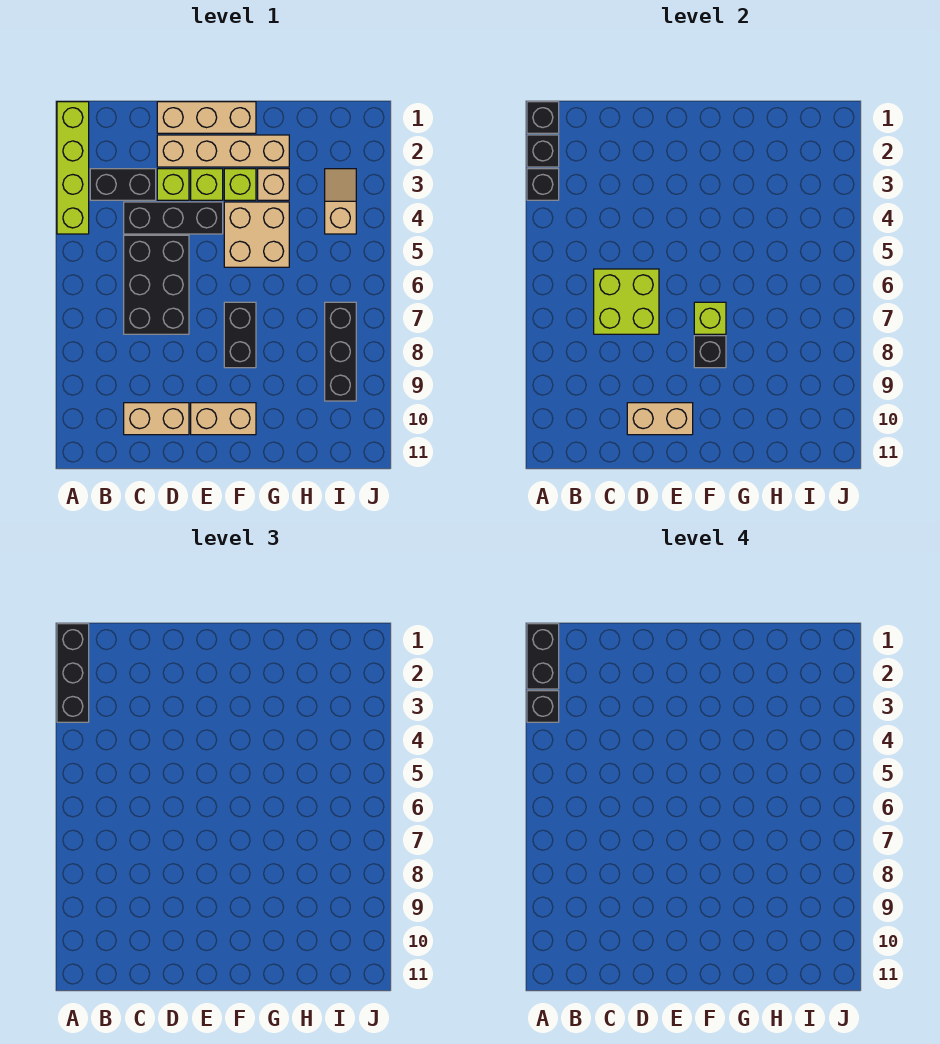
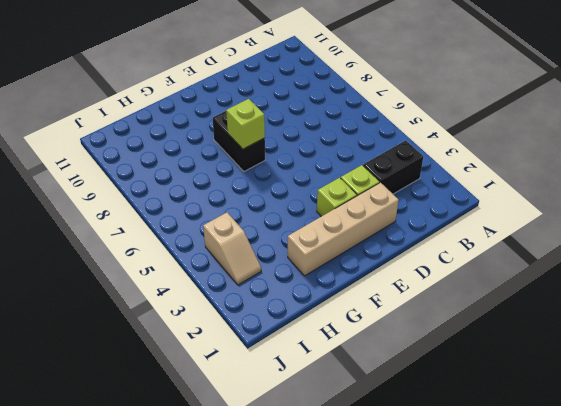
none -> lime brick A1:A4 level 1
none -> black brick C4:E4 level 1
none -> black brick C5:D7 level 1

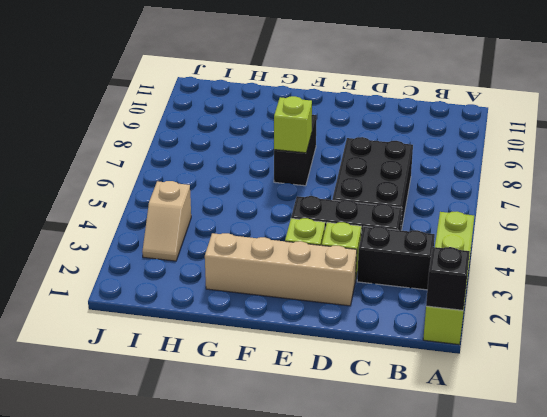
none -> tan brick C10:D10 level 1
none -> tan brick D1:F1 level 1
none -> tan brick E10:F10 level 1

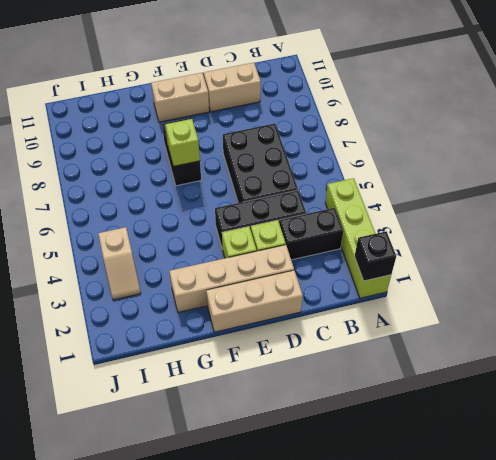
none -> lime brick F3 level 1
none -> tan brick F4:G5 level 1
none -> tan brick G3 level 1

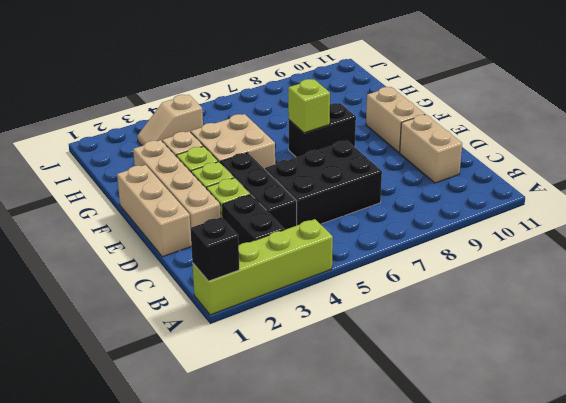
none -> black brick I7:I9 level 1
none -> black brick A2 level 2
none -> black brick A3 level 2

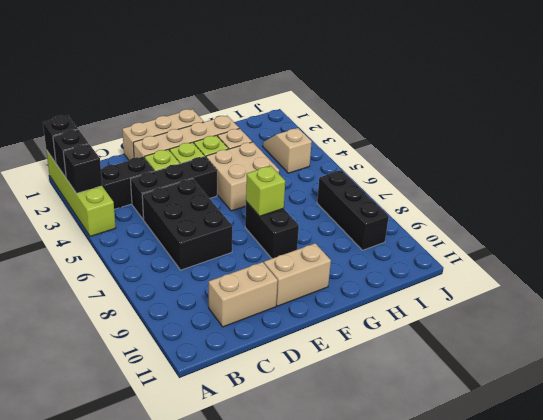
none -> lime brick C6:D7 level 2
none -> tan brick D10:E10 level 2
none -> black brick F8 level 2

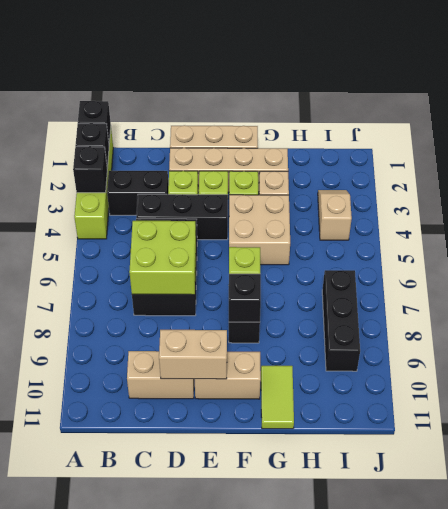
lime tile G10:G11 level 1 -> none
none -> black brick A1:A3 level 3
none -> black brick A1:A2 level 4
none -> black brick A3 level 4

